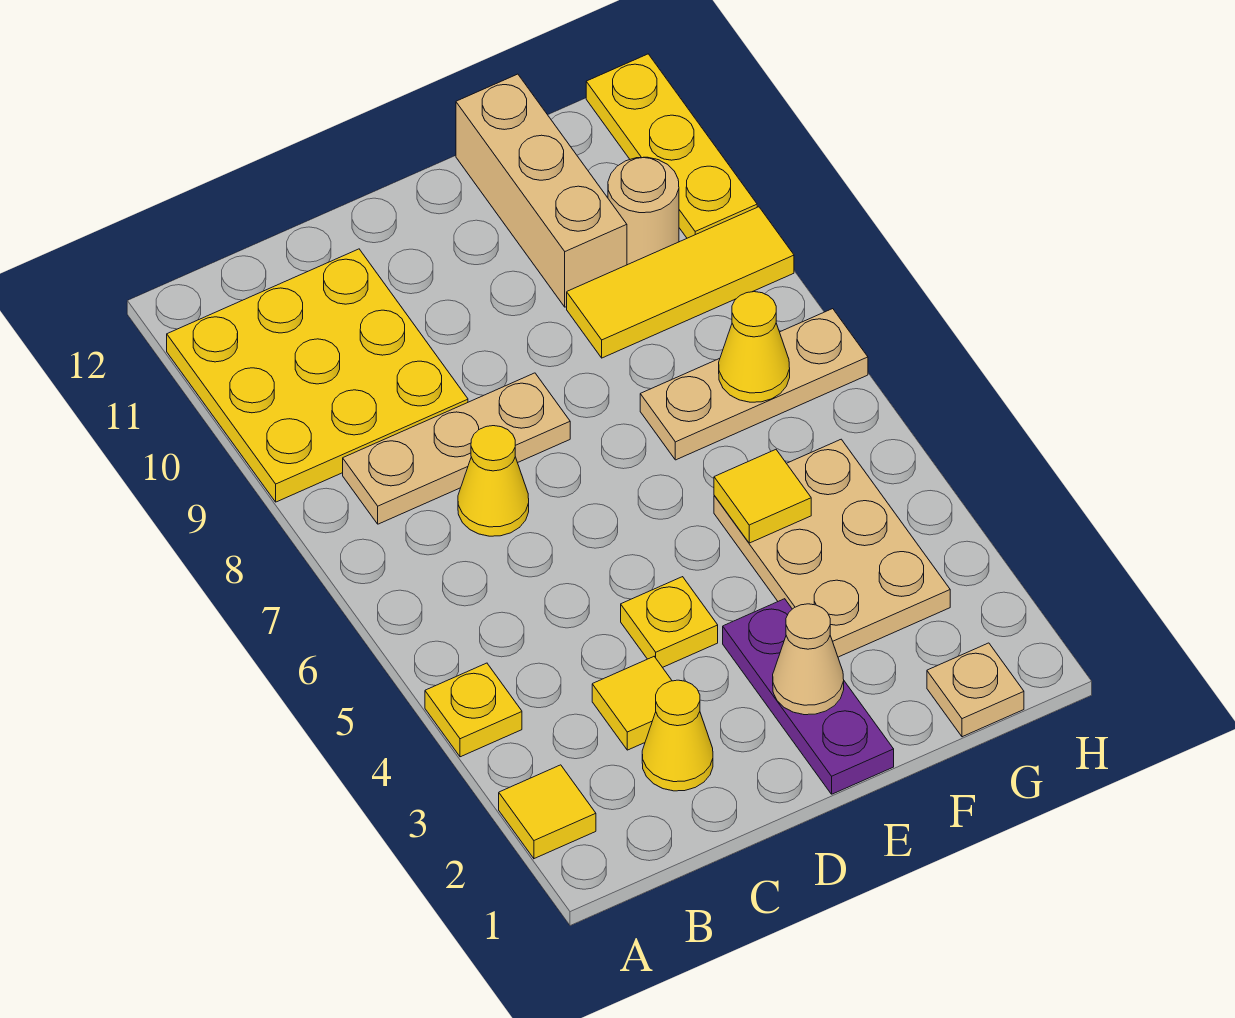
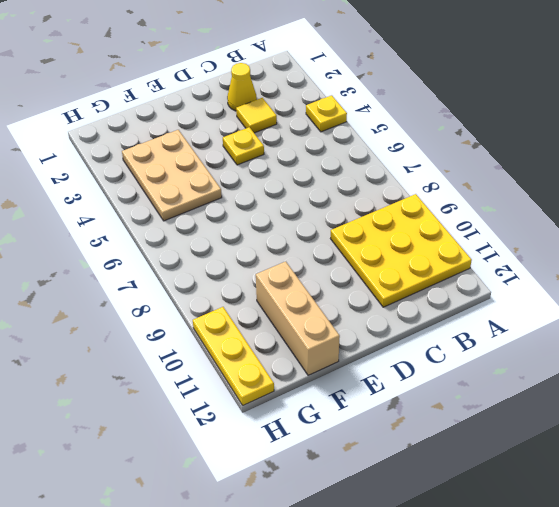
none -> yellow tile A2 level 1
none -> tan plate B8:D8 level 1
none -> yellow cone C7 level 1

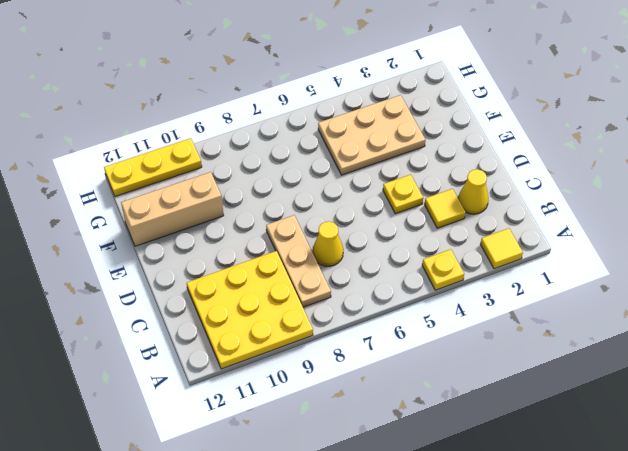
none -> purple plate E1:E3 level 1
none -> tan plate F7:H7 level 1
none -> yellow tile F9:H9 level 1

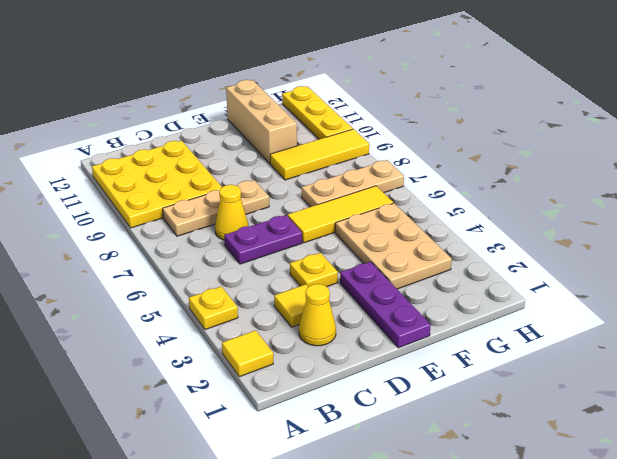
purple plate C6:D6 level 1 -> none
yellow tile E6:G6 level 1 -> none
none -> tan plate G1 level 1
none -> tan round brick G10 level 1
none -> tan cone E2 level 2

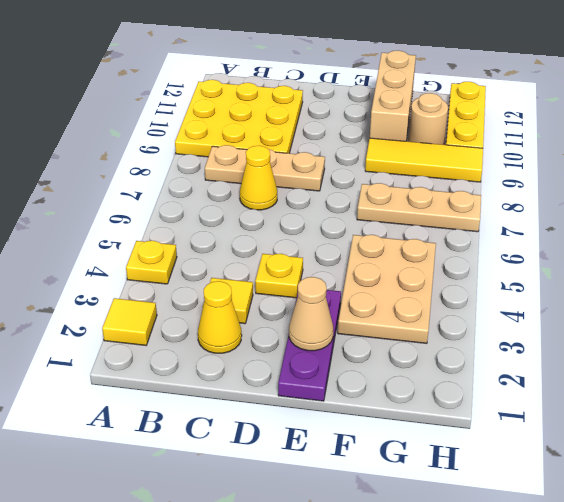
none -> tan plate G1 level 1
none -> yellow tile F5 level 2
none -> yellow cone G7 level 2

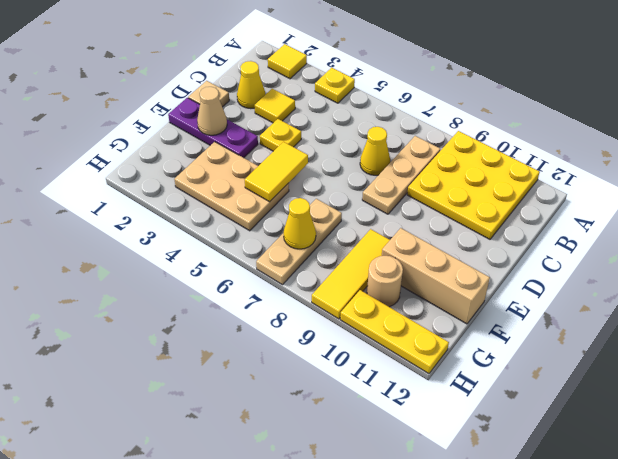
tan plate D1 level 1 -> tan plate G1 level 1
yellow tile E5:F5 level 2 -> yellow tile F5 level 2

